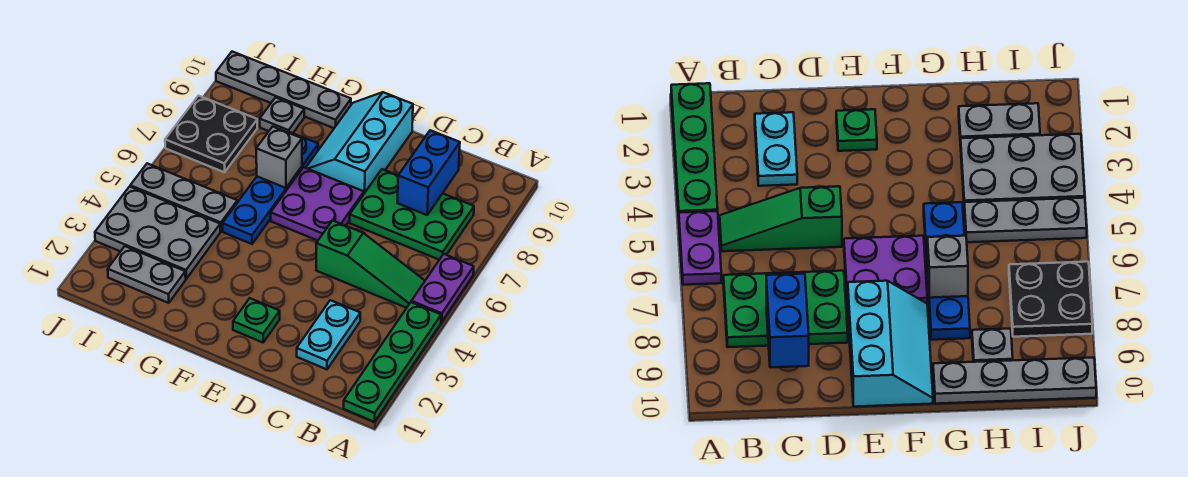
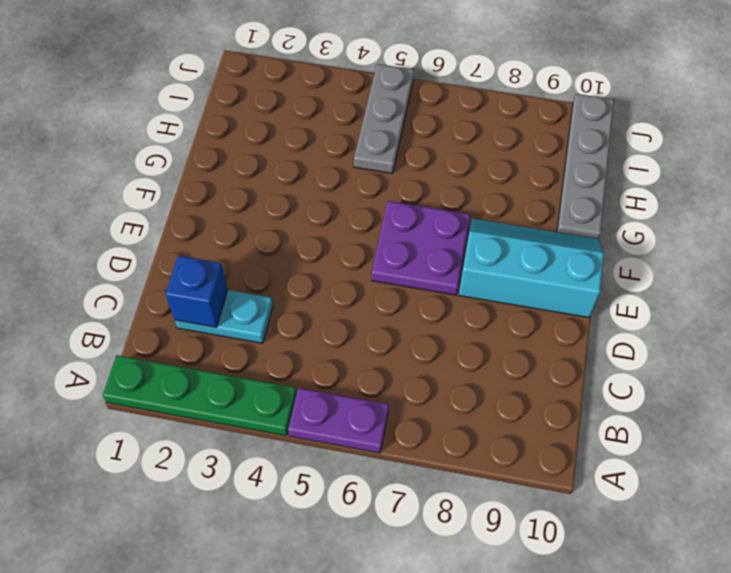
blue brick C2 level 2 -> none
none -> green slope B5:D5 level 1 top D
none -> green plate B7:D8 level 1
none -> green plate E2 level 1

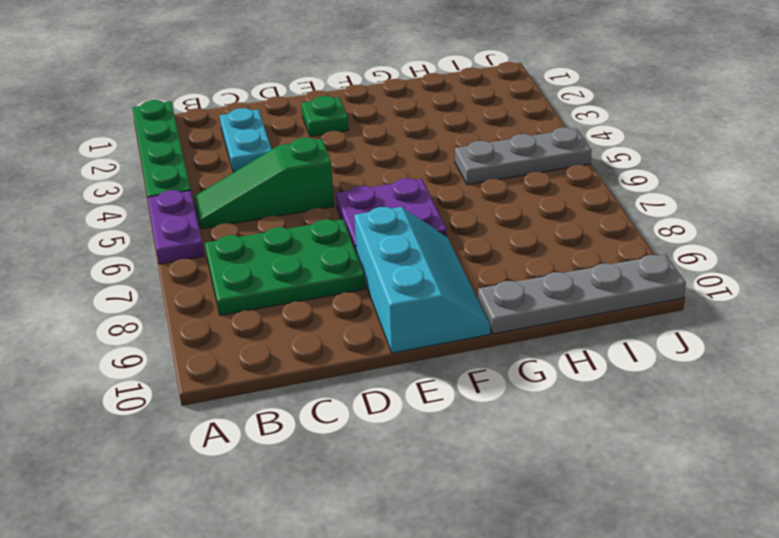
none -> blue plate G5:G8 level 1
none -> grey plate H2:I2 level 1
none -> grey plate H3:J4 level 1

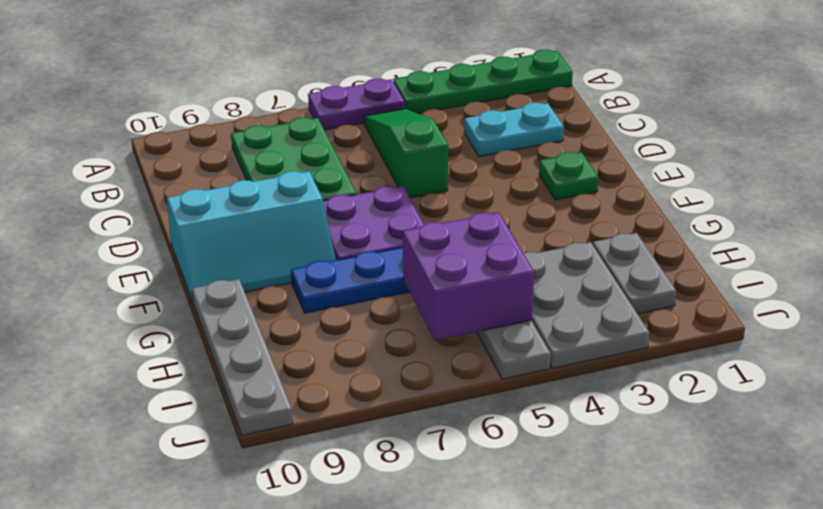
purple brick H5:I6 level 2 -> none
none -> grey plate H9 level 1
none -> black plate I7:J8 level 1
none -> blue brick C8:C9 level 2

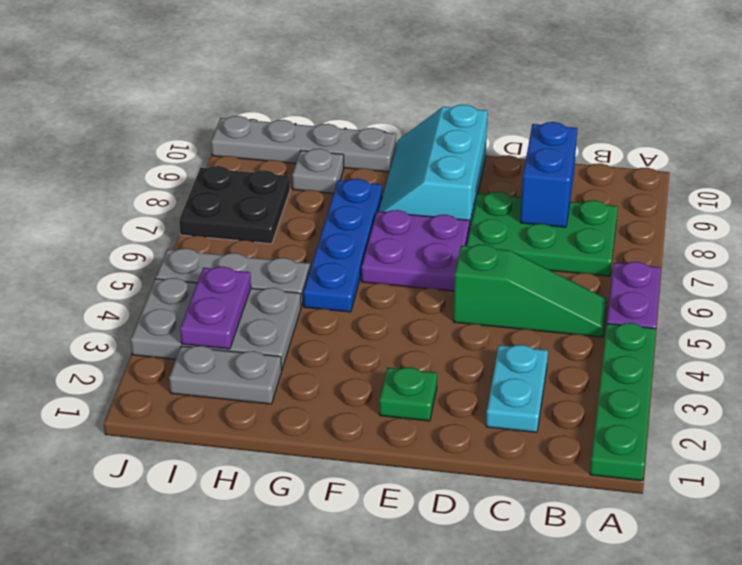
purple plate I3:I4 level 2 -> none
none -> grey brick G7 level 2

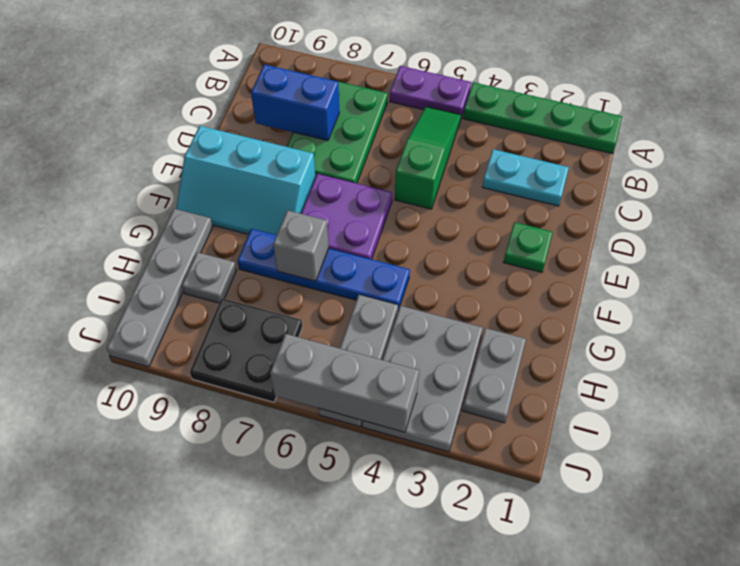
grey brick J4:J6 level 2 -> none

